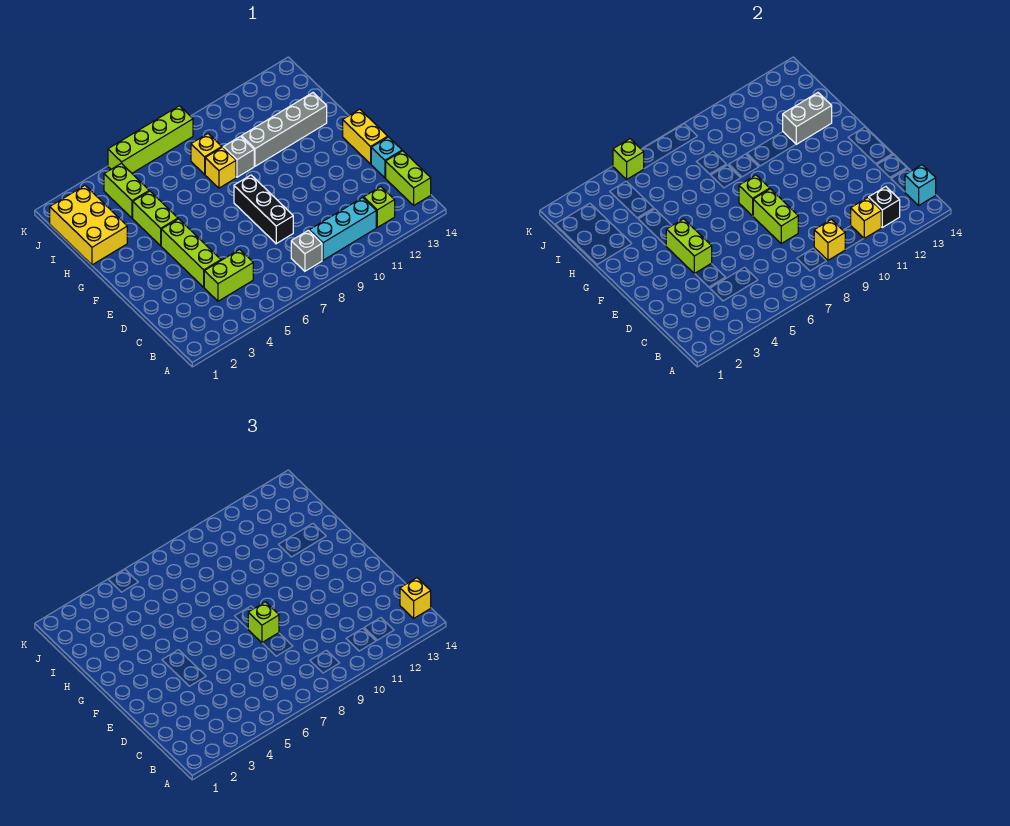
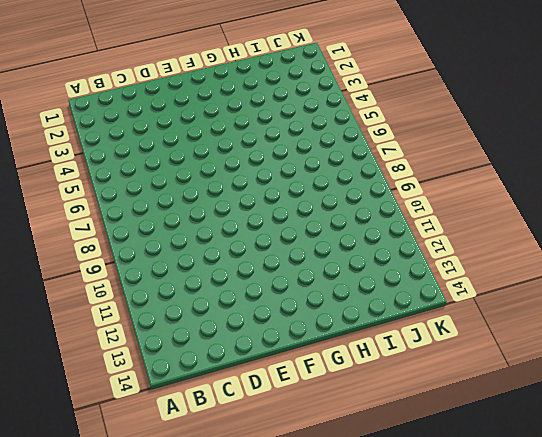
none -> grey brick B8 level 1
none -> cyan brick B9:B11 level 1
none -> lime brick B12 level 1

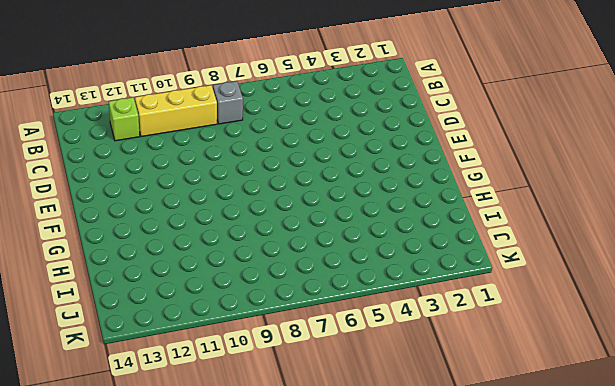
yellow brick B9:B11 level 1 -> cyan brick B9:B11 level 1
none -> lime brick B14:C14 level 1
none -> lime brick C4:C5 level 1
none -> lime brick D4:F4 level 1

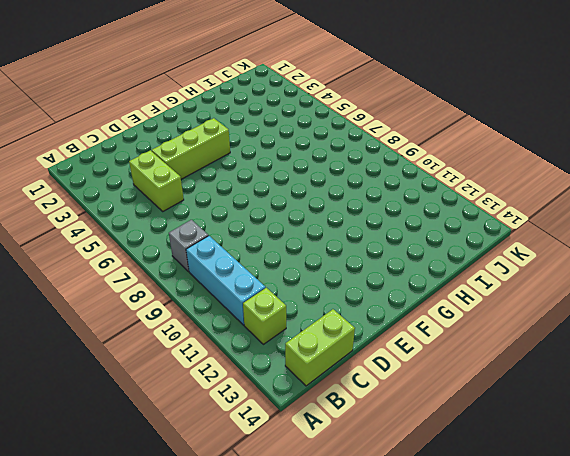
none -> black brick D8:F8 level 1
none -> cyan brick D14 level 1
none -> yellow brick E14:F14 level 1

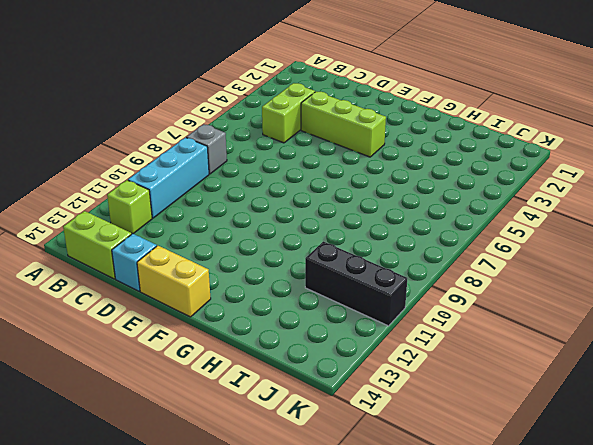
black brick I11:K11 level 1 -> black brick D8:F8 level 1
none -> lime brick G4:H4 level 1
none -> yellow brick H1:J2 level 1
none -> yellow brick H8 level 1

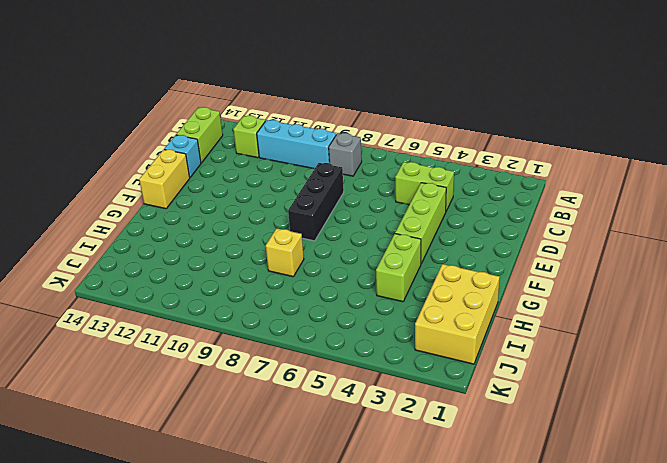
none -> grey brick H9 level 1
none -> grey brick H10:H13 level 1
none -> lime brick I4:J4 level 1

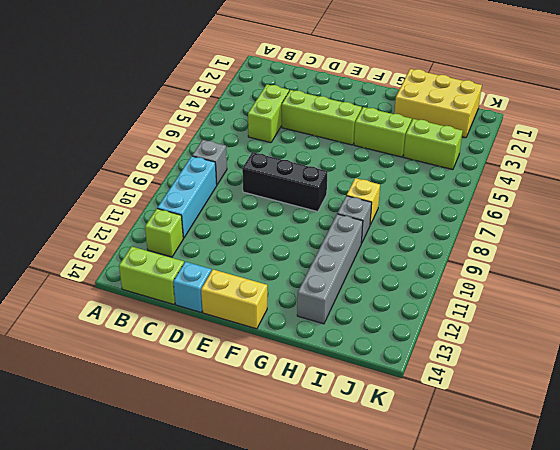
none -> yellow brick I8 level 1
none -> lime brick K5:K8 level 1
none -> yellow brick B9 level 2

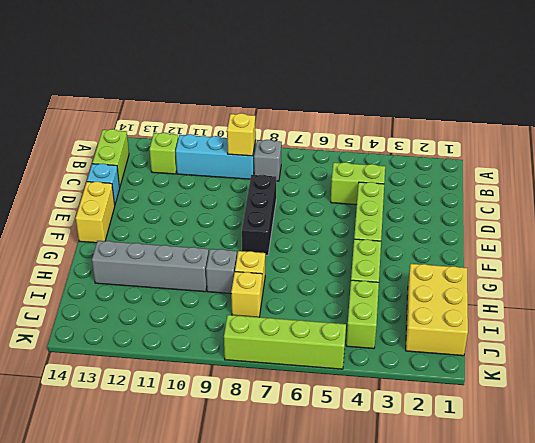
none -> yellow brick B11 level 2
none -> black brick B12 level 2
none -> cyan brick B14 level 2

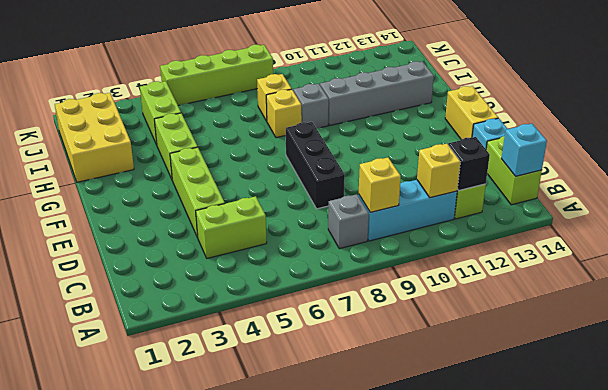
none -> lime brick D8:E8 level 2
none -> lime brick E4:F4 level 2
none -> lime brick F8 level 2

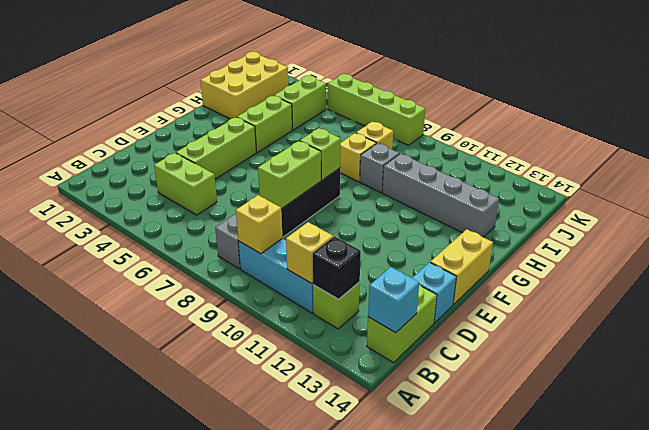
none -> lime brick E4:F4 level 2
none -> grey brick H12:H13 level 2
none -> lime brick K5 level 2

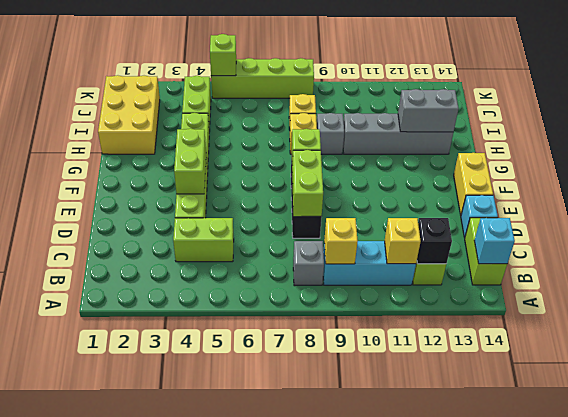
none -> yellow brick B14 level 3
none -> lime brick E8 level 3

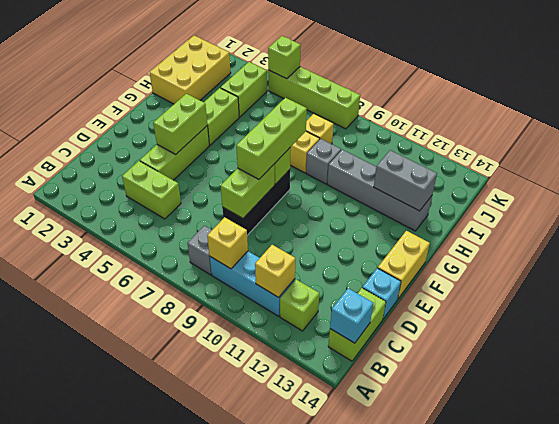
lime brick E8:G8 level 3 -> lime brick E8 level 3
none -> black brick B12 level 2
none -> yellow brick B14 level 3

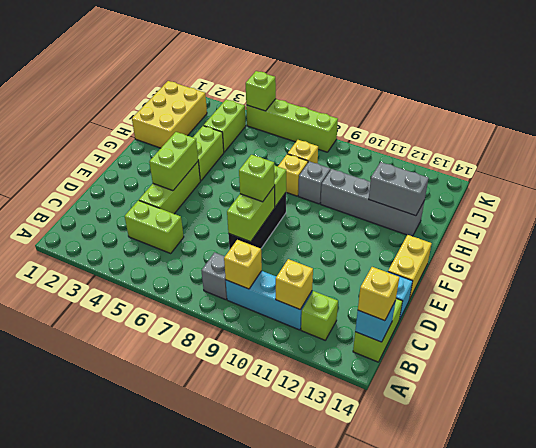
none -> black brick B12 level 2

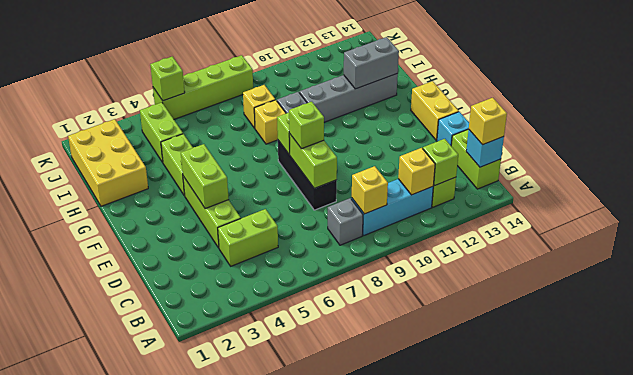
lime brick B12 level 2 -> black brick B12 level 2

